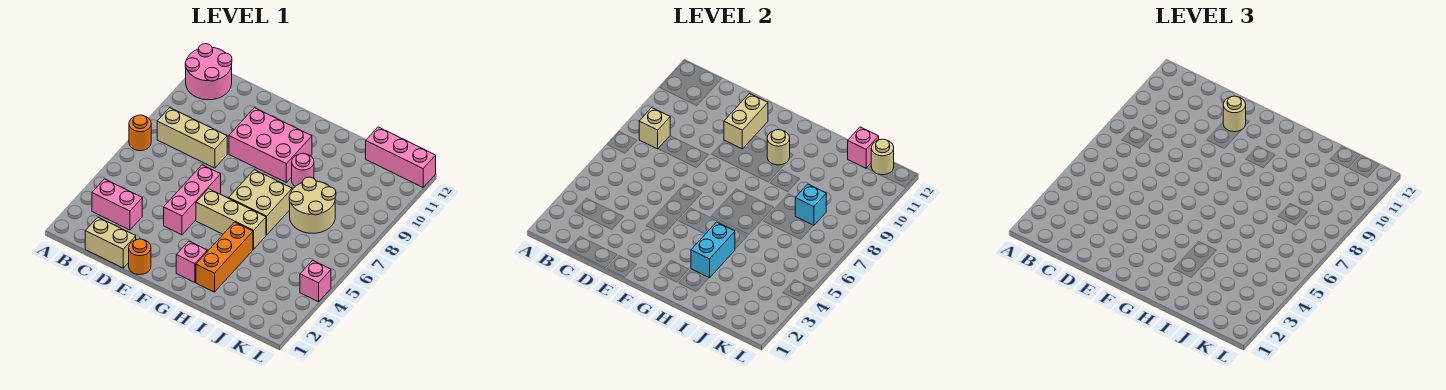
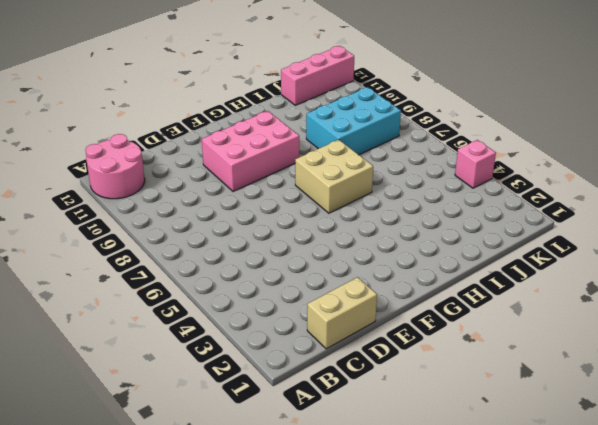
cyan brick I8:K9 level 1 -> tan round brick I7:J8 level 1
none -> orange round brick A7 level 1
none -> pink brick B3:C3 level 1
none -> tan brick B8:D8 level 1

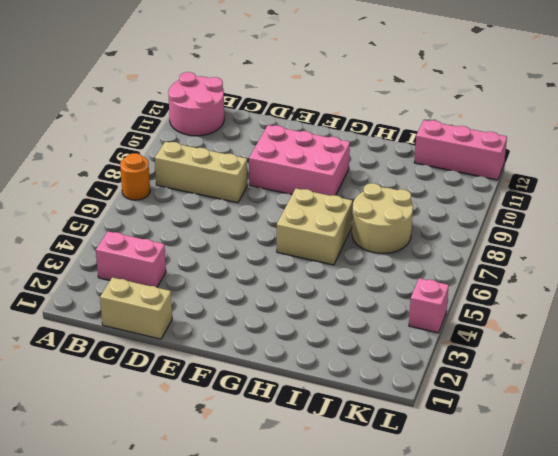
none -> orange round brick E1 level 1
none -> pink brick E4:E6 level 1
none -> tan brick F5:H5 level 1

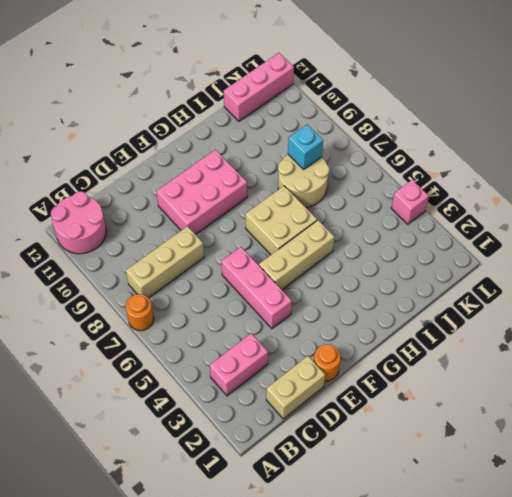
none -> pink brick G2 level 1
none -> orange brick H2:H4 level 1
none -> pink round brick H9 level 1

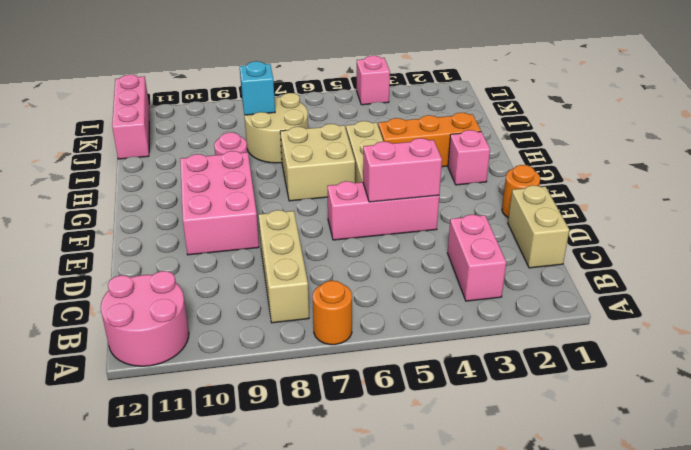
pink brick E4:E5 level 2 -> none
none -> tan brick B8 level 2
none -> tan brick E10:E11 level 2
none -> tan round brick G10 level 2

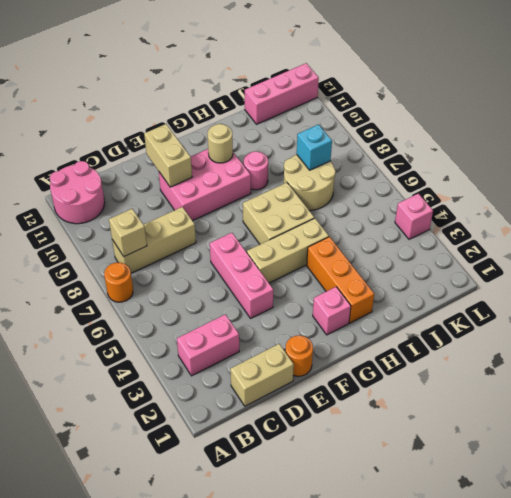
none -> cyan brick H3:H4 level 2
none -> pink brick J12 level 2
none -> tan round brick K12 level 2

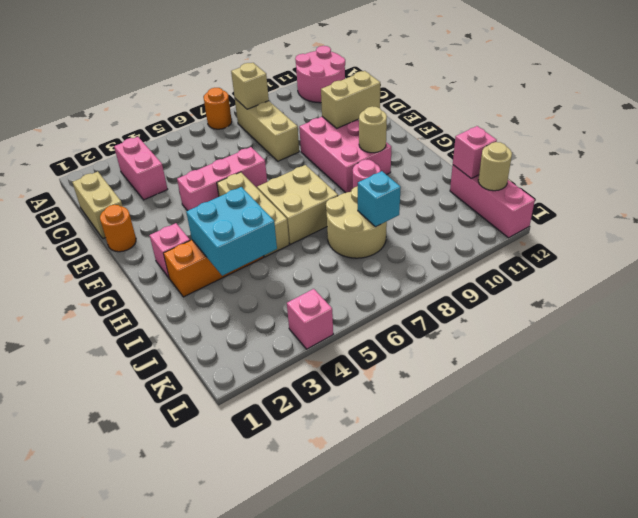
cyan brick H3:I4 level 2 -> cyan brick H3:H4 level 2
none -> tan round brick E11 level 3

